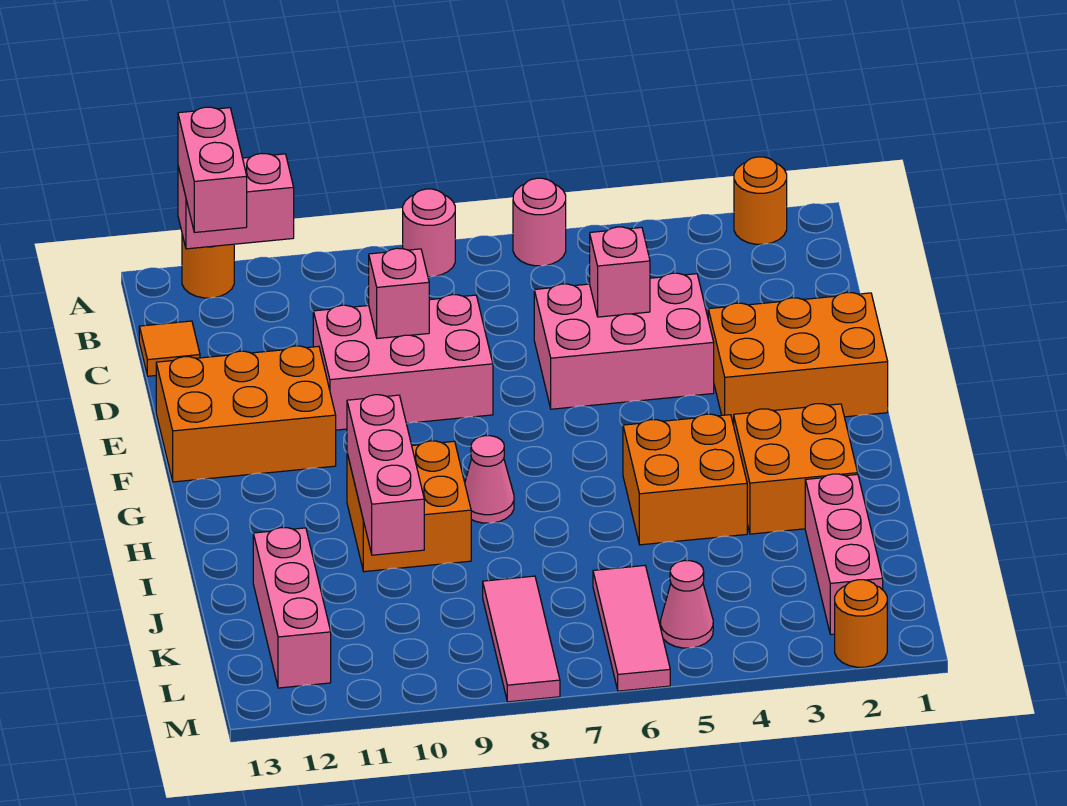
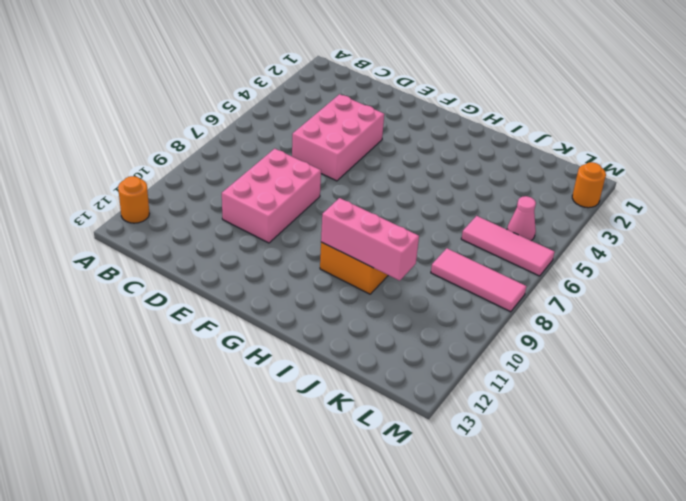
none -> orange round brick A2 level 1
none -> pink round brick A6 level 1
none -> pink round brick A8 level 1

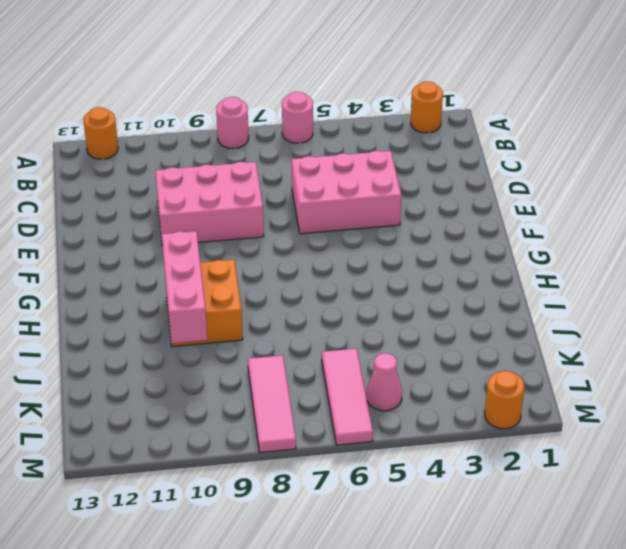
none -> orange tile C13 level 1
none -> orange brick E1:F3 level 1
none -> orange brick E11:F13 level 1

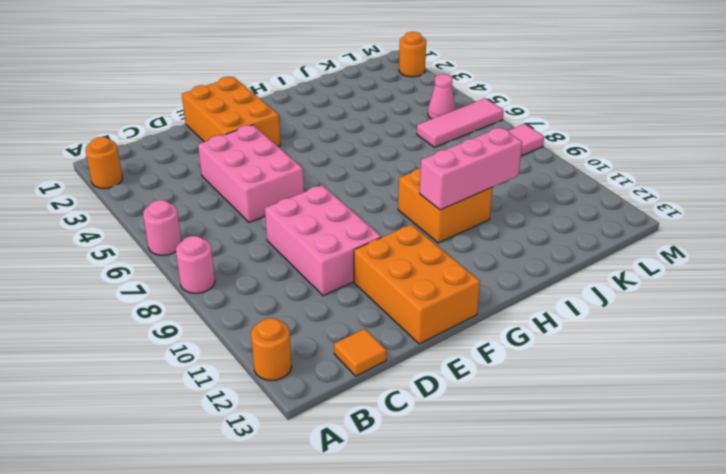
none -> orange brick H2:I3 level 1
none -> orange brick H4:I5 level 1
none -> pink cone H8 level 1

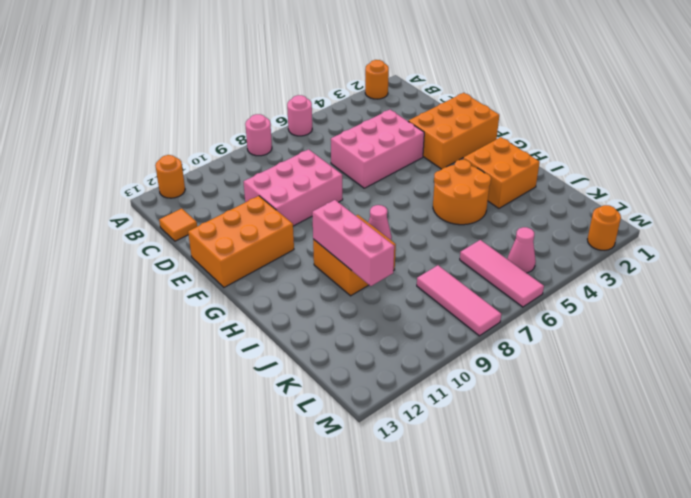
orange round brick H4:I5 level 1 -> orange brick H4:I5 level 1
none -> pink brick J2:L2 level 1
none -> pink brick J12:L12 level 1
none -> pink brick A11:A12 level 2

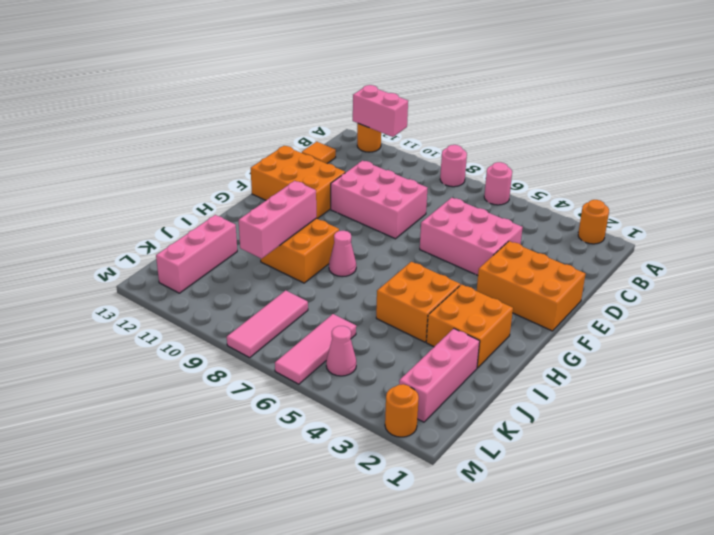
none -> pink brick D5 level 2
none -> pink brick D9 level 2
none -> pink brick A12:B12 level 3

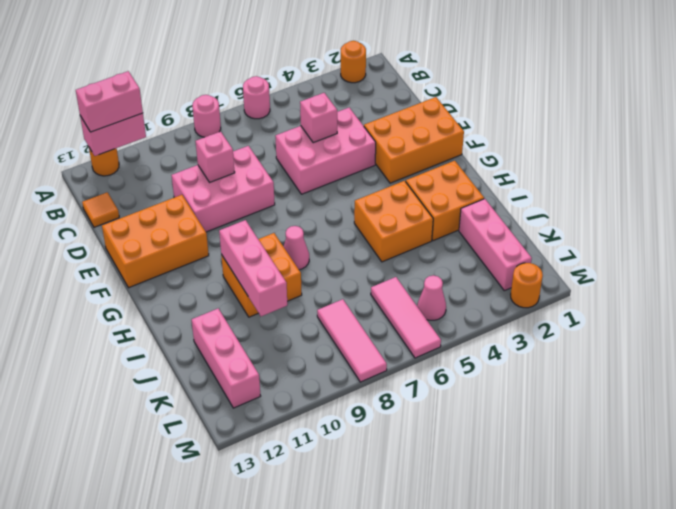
pink brick A11:A12 level 3 -> pink brick A12:B12 level 3

